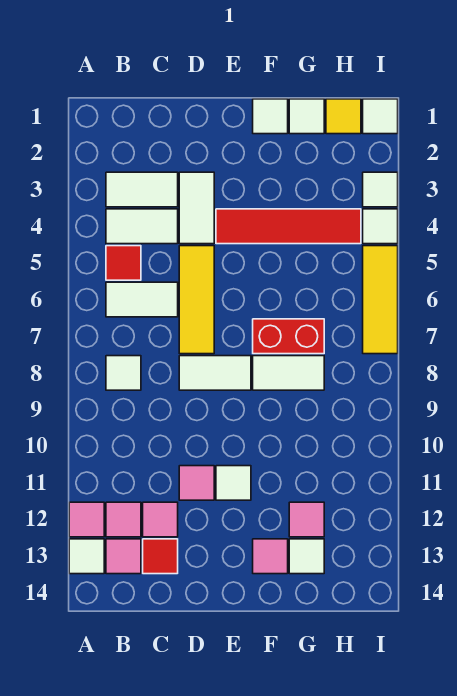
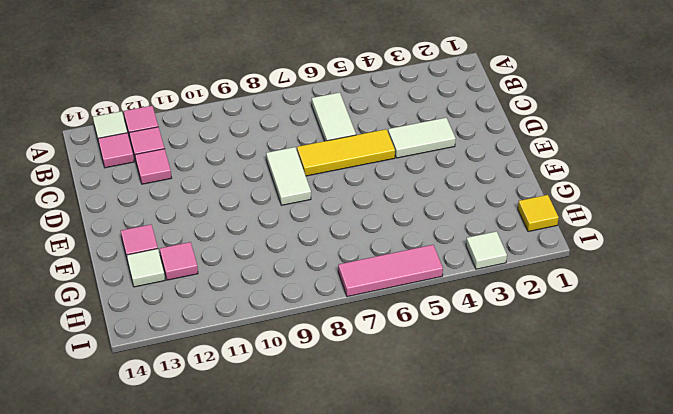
pink tile I5:I7 level 1 -> yellow tile I5:I7 level 1
none -> white tile B3:C3 level 1
none -> white tile B4:C4 level 1
none -> red tile B5 level 1

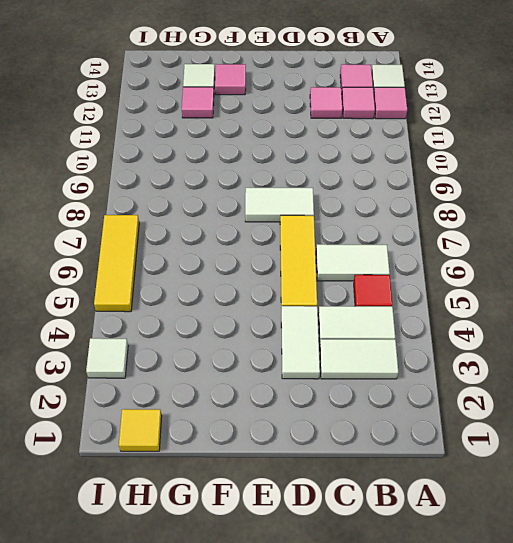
none -> white tile B8 level 1
none -> red tile C13 level 1
none -> pink tile D11 level 1

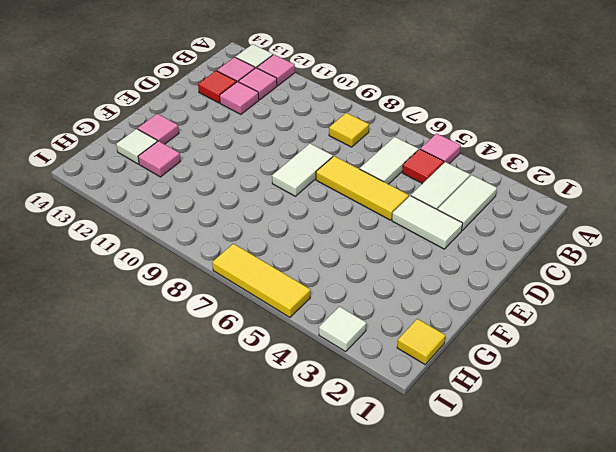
pink tile A5 level 1 -> pink tile D11 level 1
yellow tile B8 level 1 -> white tile B8 level 1
none -> red tile E4:H4 level 1
none -> white tile E11 level 1
none -> white tile F1 level 1

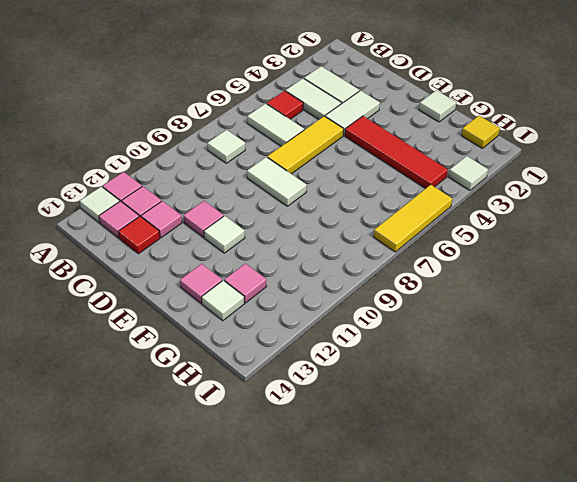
none -> red brick F7:G7 level 1
none -> white tile F8:G8 level 1
none -> white tile G1 level 1

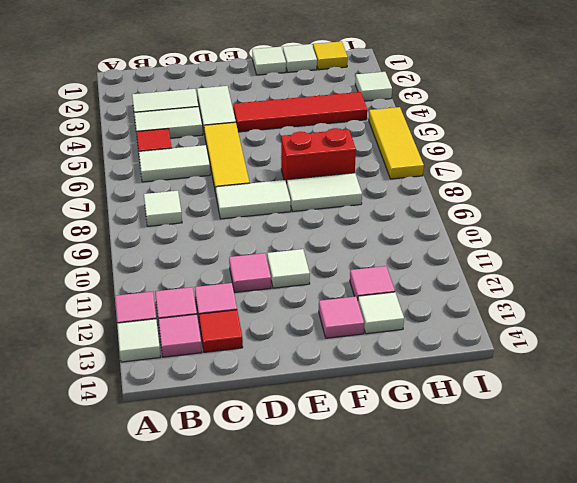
none -> white tile I1 level 1
none -> white tile I4 level 1

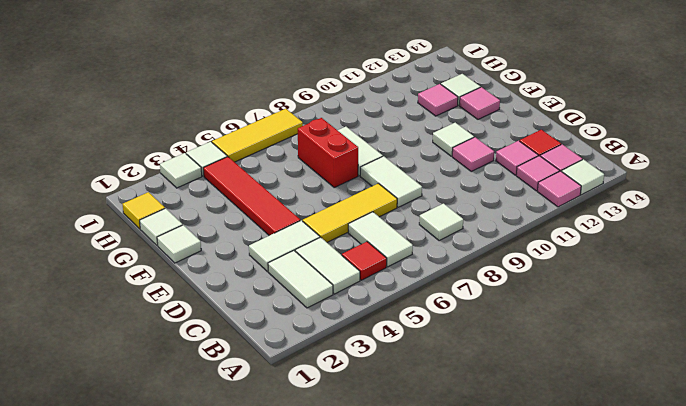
none -> white tile I1 level 1

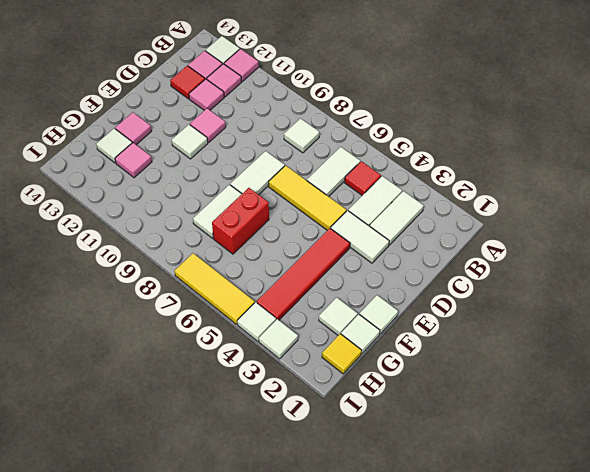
white tile G2 level 1 -> white tile I1 level 1

